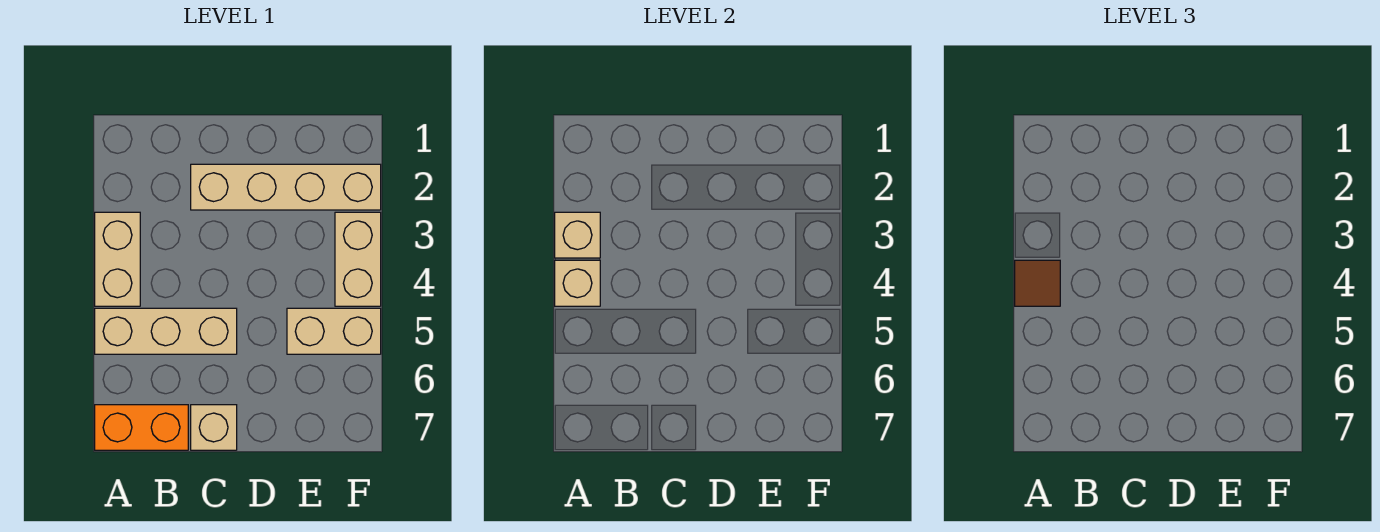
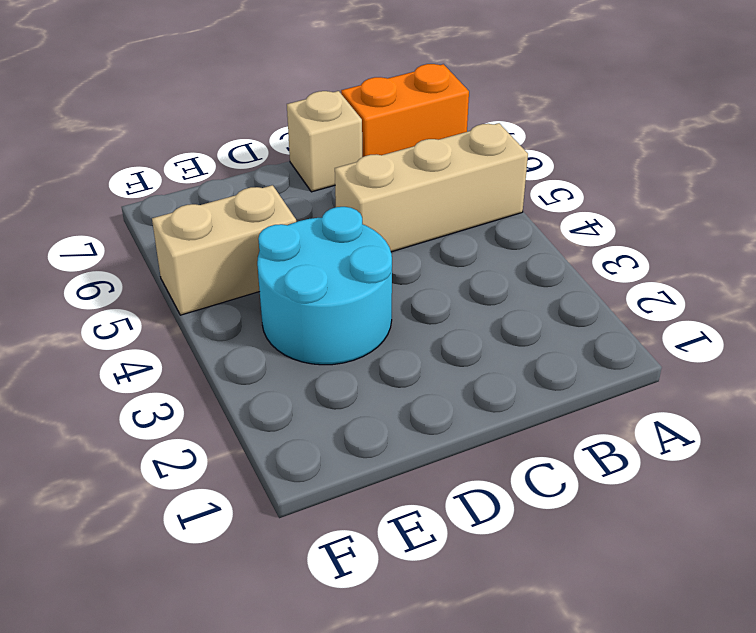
cyan round brick D3:E4 level 1 -> none
none -> tan brick A3:A4 level 1
none -> tan brick C2:F2 level 1

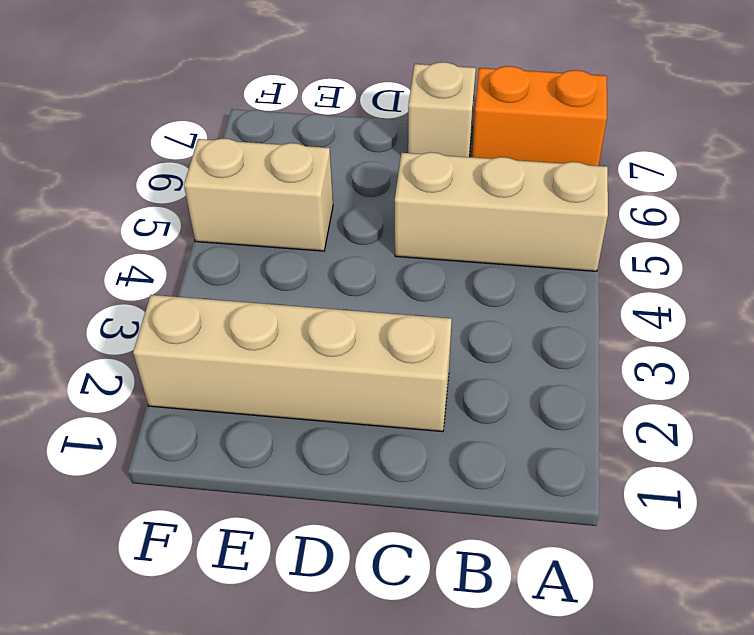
none -> tan brick A3:A4 level 1
none -> tan brick F3:F4 level 1

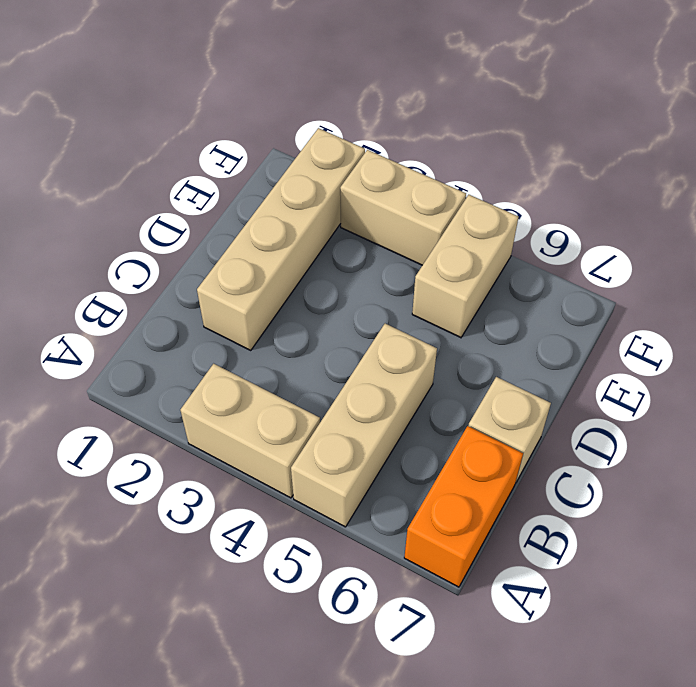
none -> tan brick A3 level 2
none -> tan brick A4 level 2

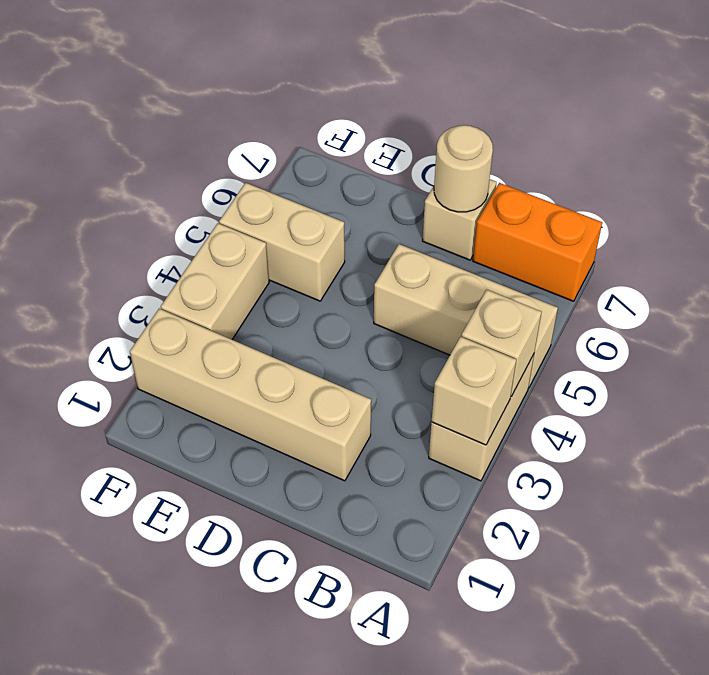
tan round brick C7 level 2 -> none
none -> brown tile A4 level 3

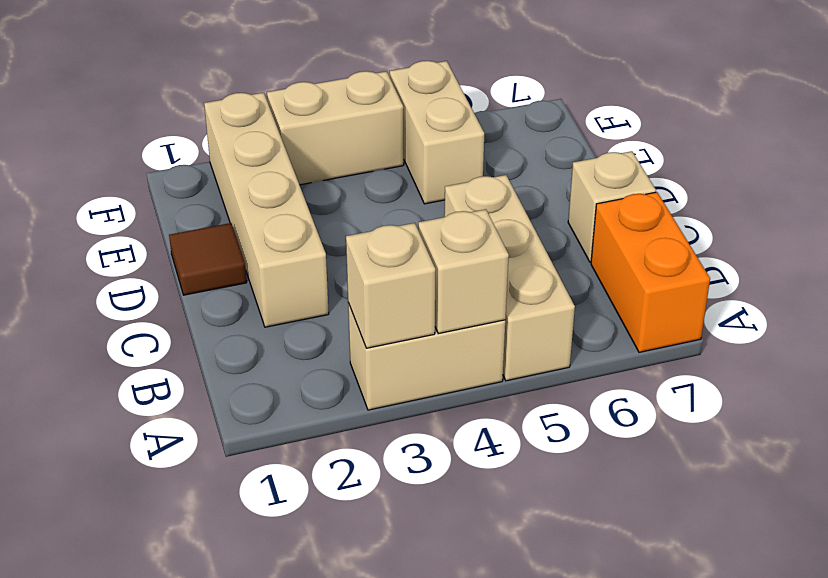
brown tile D1 level 1 -> brown tile A4 level 3

